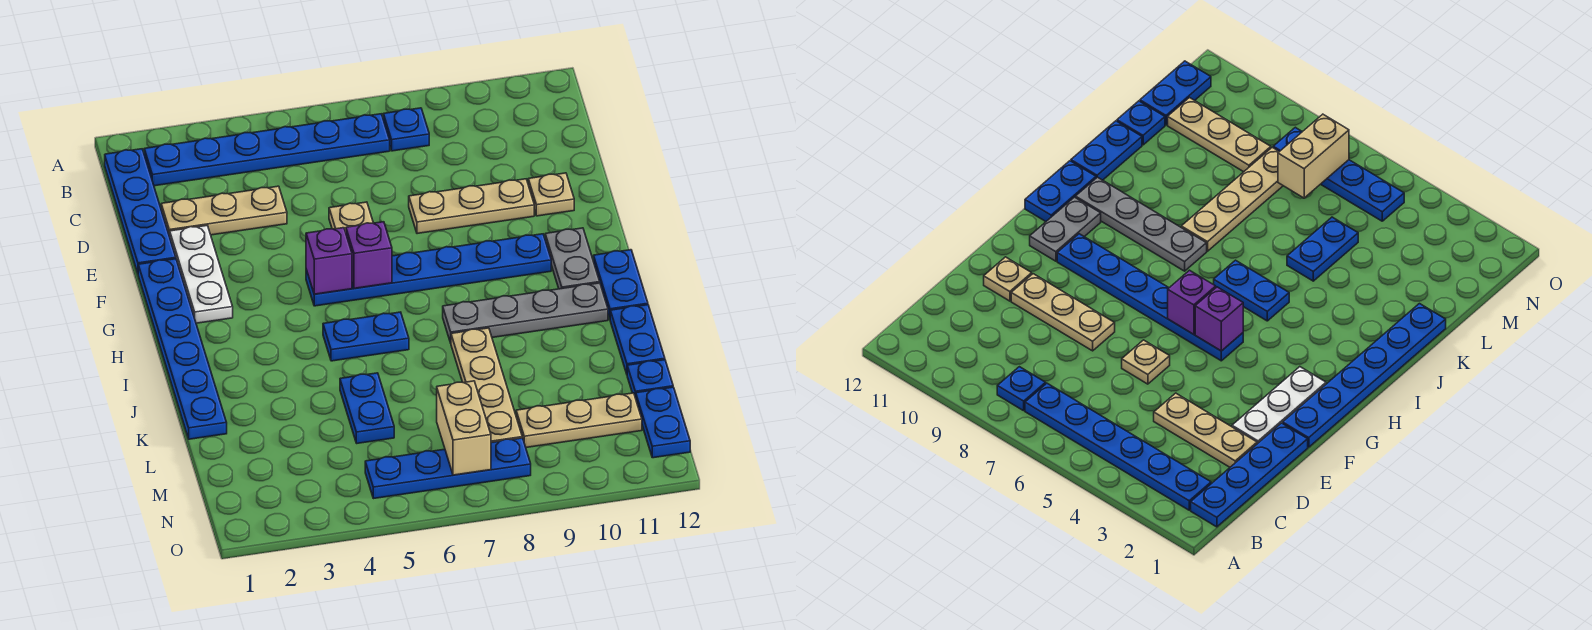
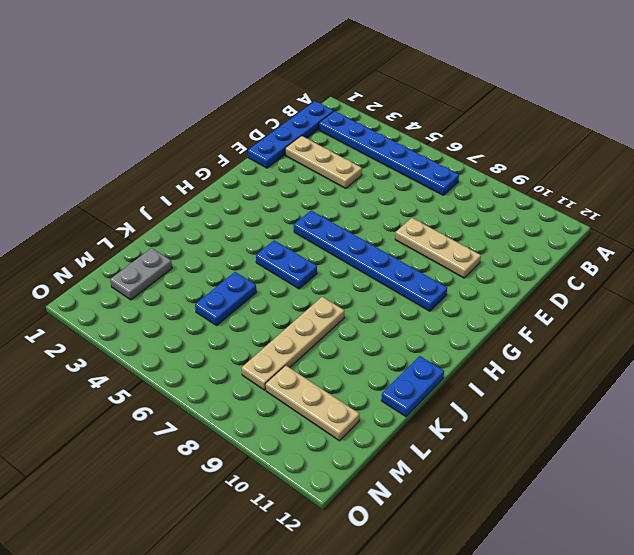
grey plate L2:M2 level 1 -> grey plate G11:H11 level 1
none -> blue plate B8 level 1
none -> white plate E2:G2 level 1
none -> tan plate E6 level 1

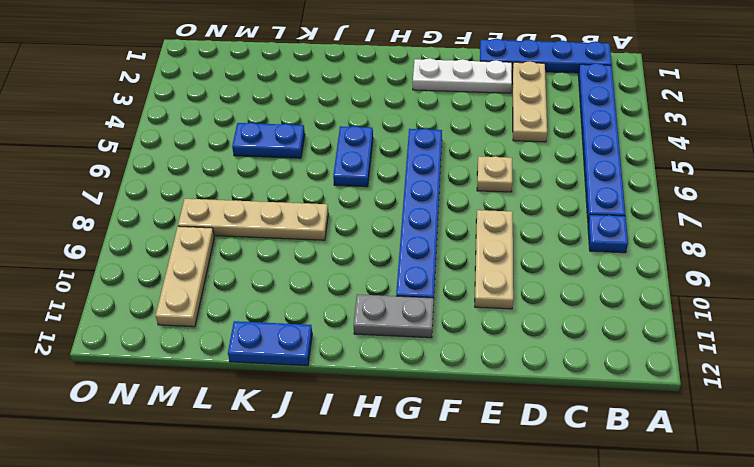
none -> tan plate E11 level 1
none -> blue plate F1:K1 level 1
none -> blue plate H12:I12 level 1

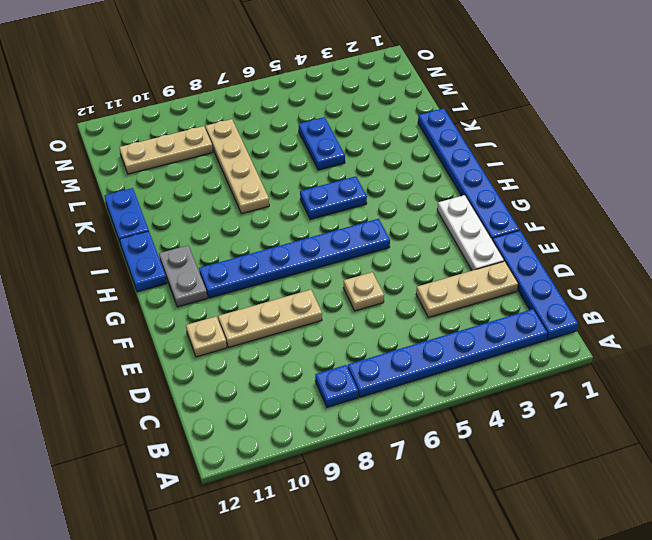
none -> grey plate I8:I11 level 1
none -> blue plate L12 level 1
none -> blue plate M12:N12 level 1

